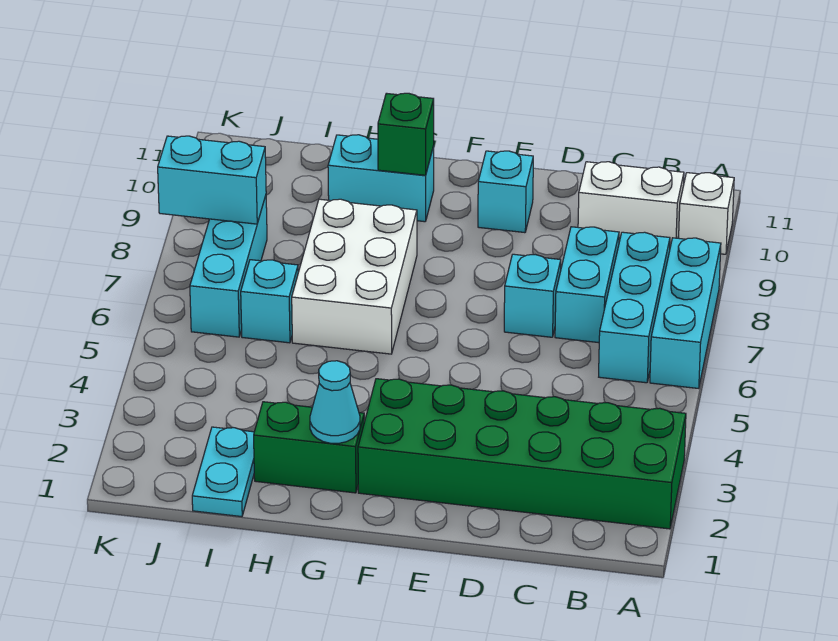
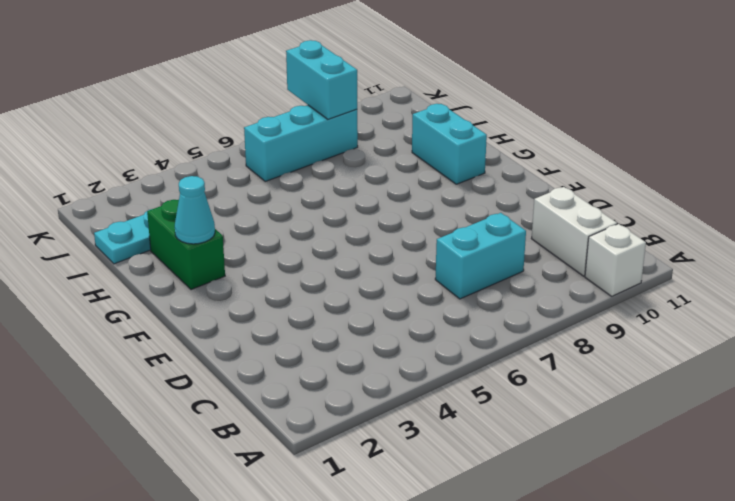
none -> green brick A2:F3 level 1
none -> cyan brick A6:A8 level 1
none -> cyan brick B6:B8 level 1

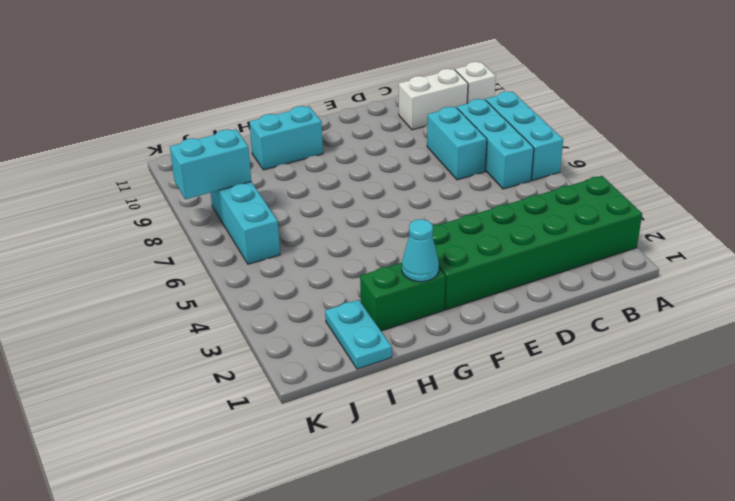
none -> cyan brick D7 level 1
none -> cyan brick E10 level 1
none -> white brick G6:H8 level 1

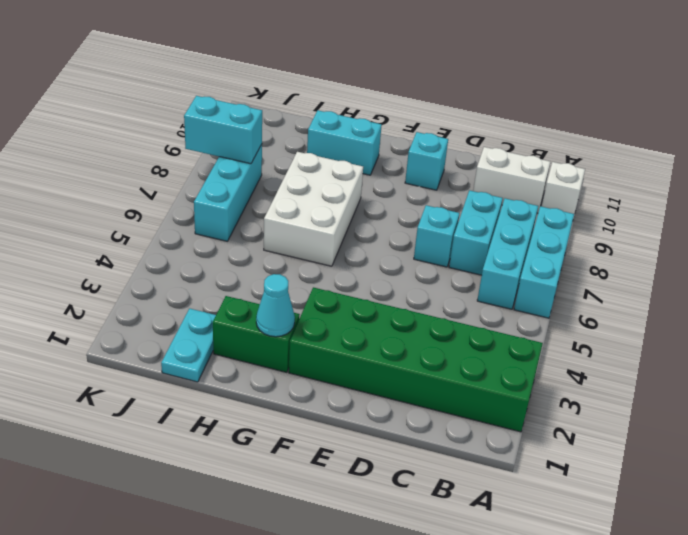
none -> cyan brick I6 level 1
none -> green brick G10 level 2

